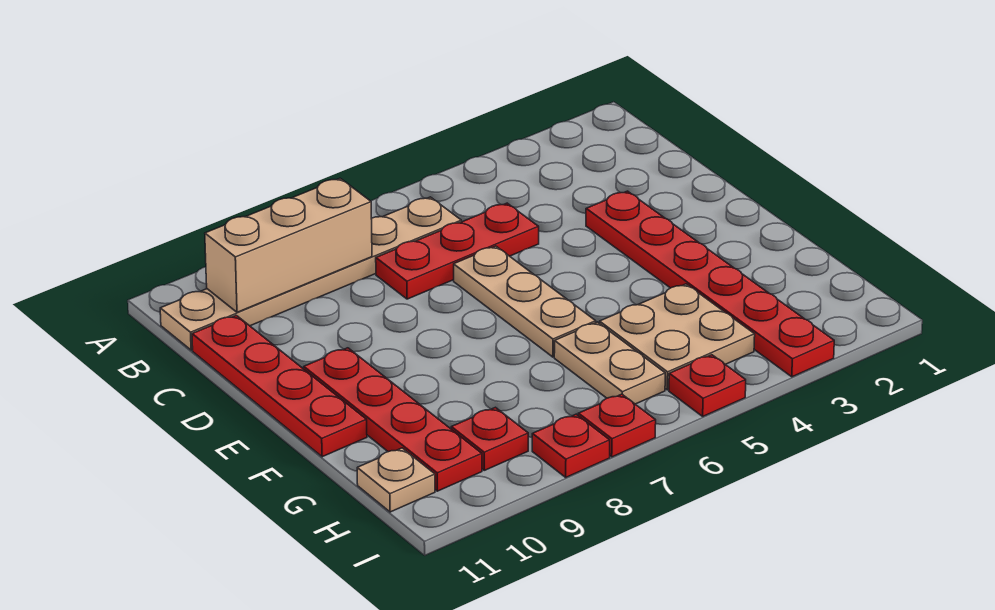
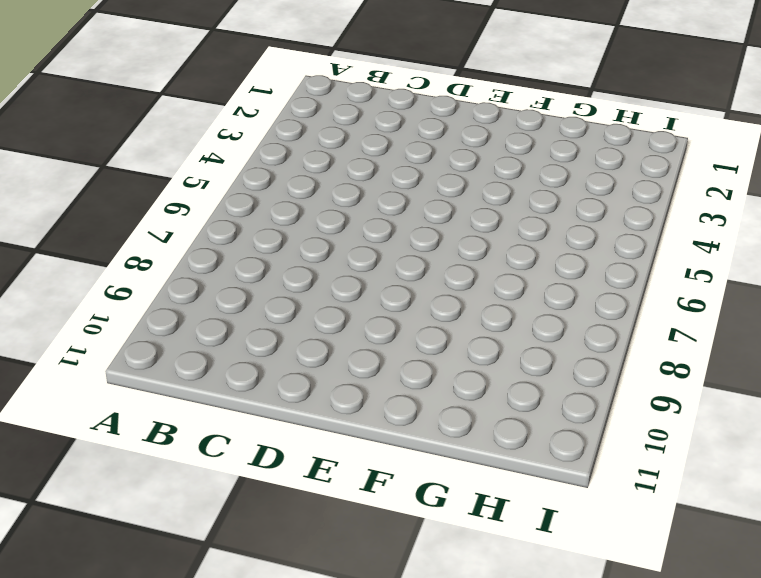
none -> tan plate B6:B11 level 1
none -> red plate C5:C7 level 1
none -> red plate C11:F11 level 1

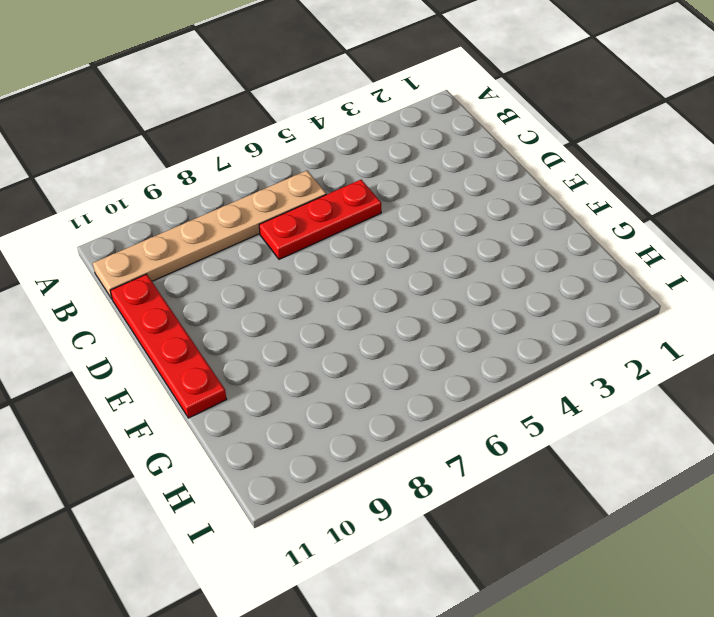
none -> red plate D3:I3 level 1
none -> tan plate D6:F6 level 1
none -> red plate E10:H10 level 1

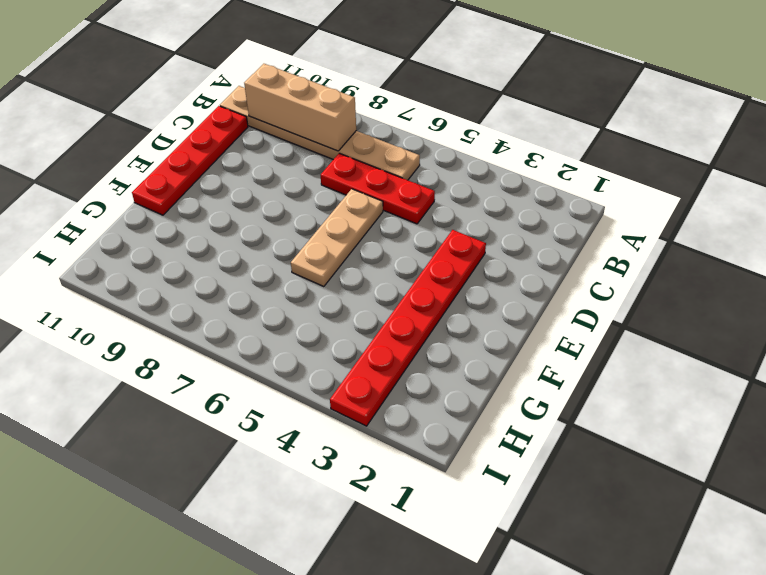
none -> red plate E10:H10 level 1
none -> tan plate G4:H5 level 1
none -> tan plate G6:H6 level 1

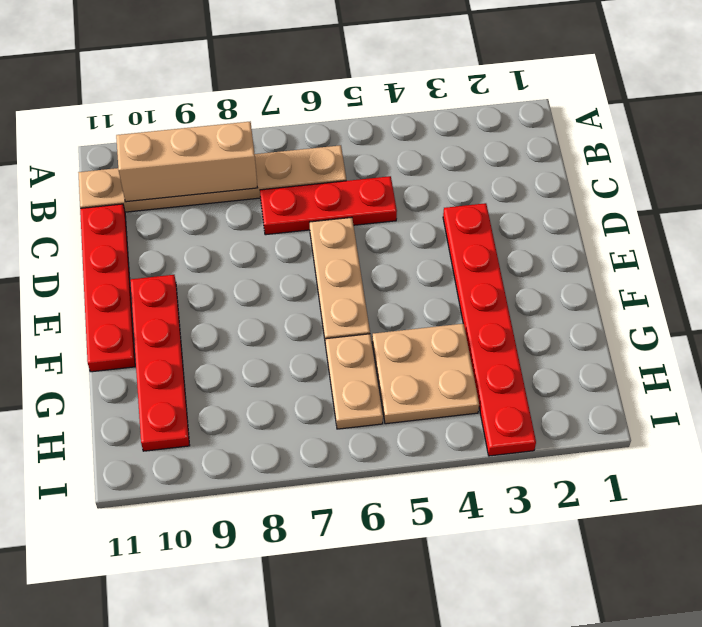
none -> red plate H9 level 1
none -> tan plate H11 level 1
none -> red plate I5 level 1

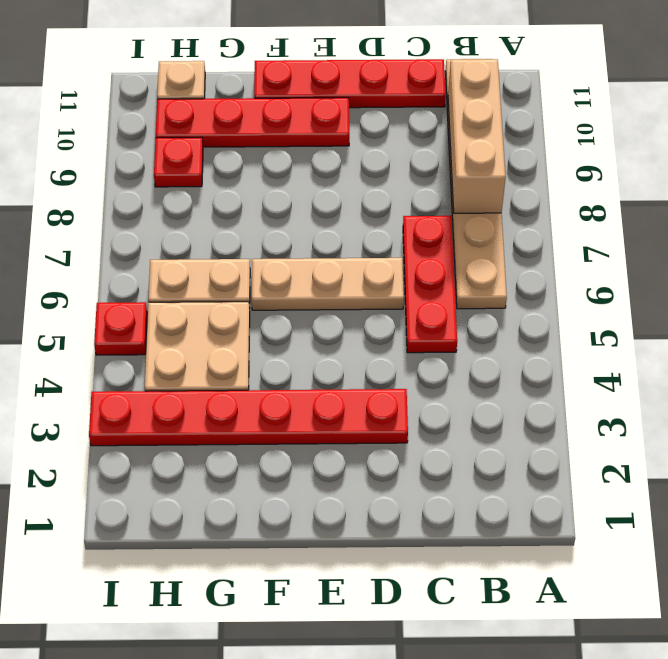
none -> red plate I7 level 1
none -> red plate I8 level 1

